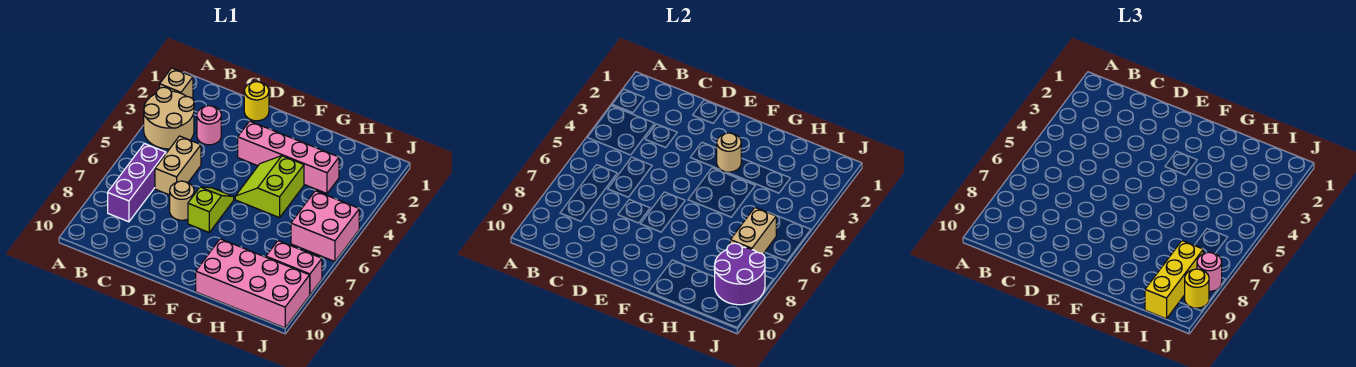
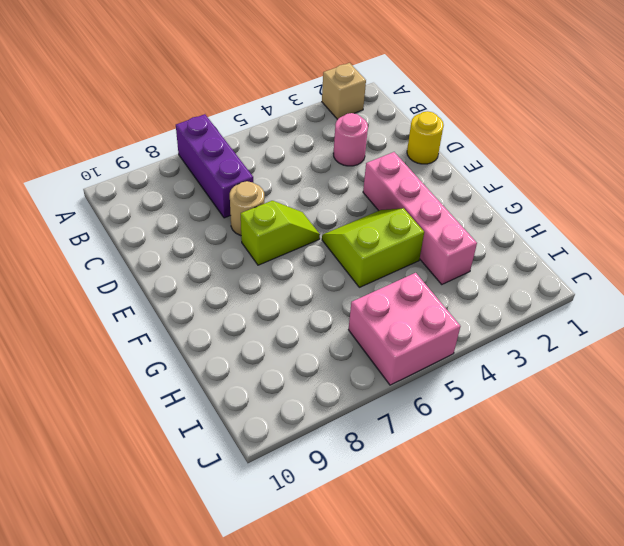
purple brick A7:C7 level 1 -> purple brick B6:B8 level 1
none -> tan round brick A3:B4 level 1
none -> tan brick C5:C6 level 1
none -> pink brick G9:J10 level 1

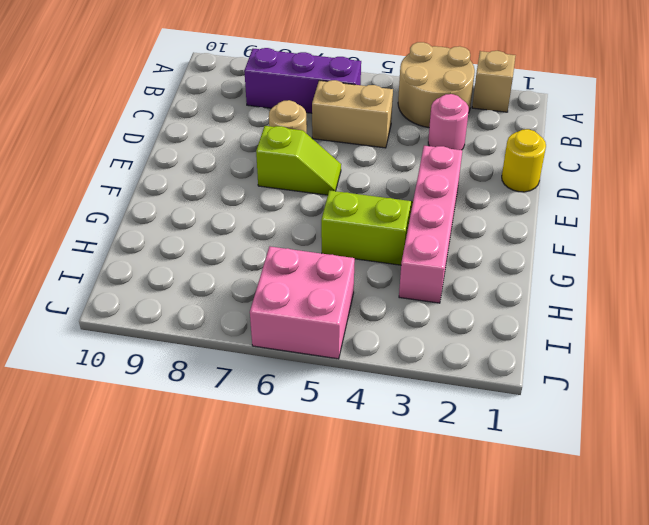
none -> pink brick G9:J10 level 1
none -> pink brick I8:J8 level 1
none -> tan round brick F3 level 2

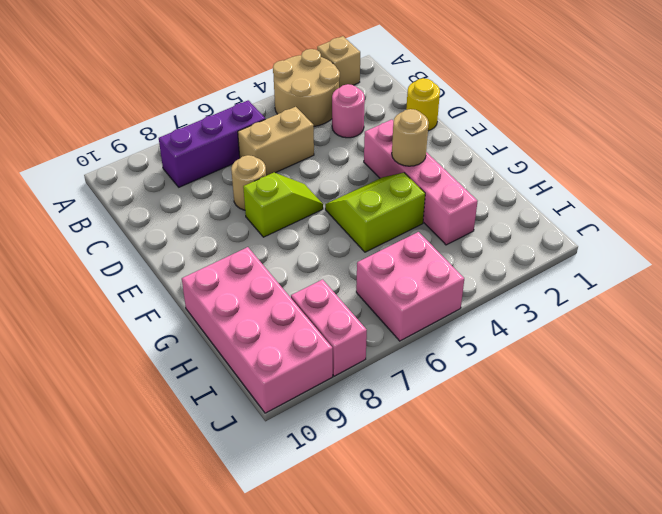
none -> tan brick I6:I7 level 2
none -> purple round brick I8:J9 level 2
none -> yellow brick I8:I10 level 3

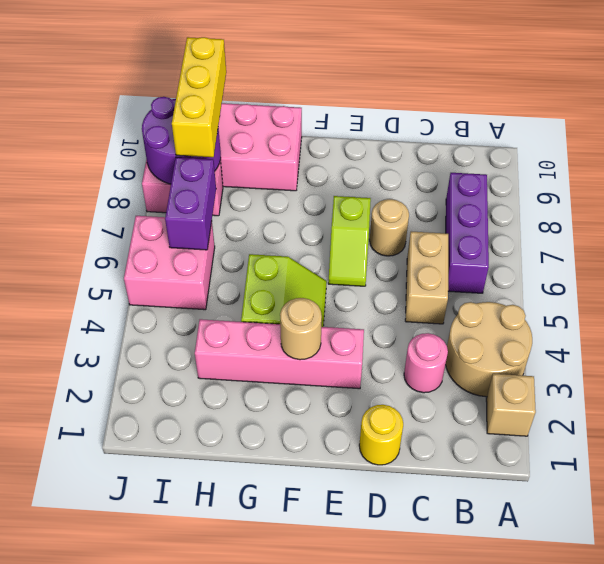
purple brick I6:I7 level 2 -> tan brick I6:I7 level 2
none -> pink round brick J8 level 3
none -> yellow round brick J9 level 3

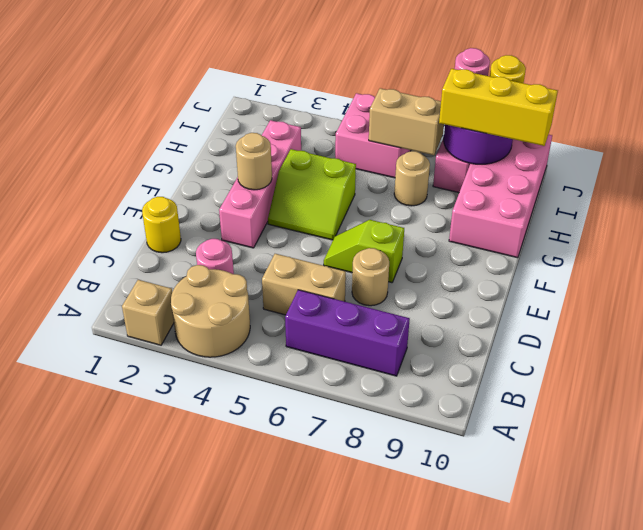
tan round brick H7 level 1 -> none

